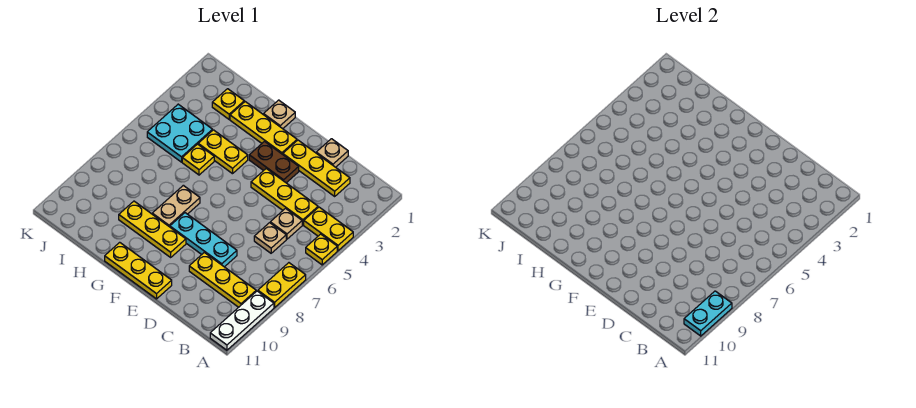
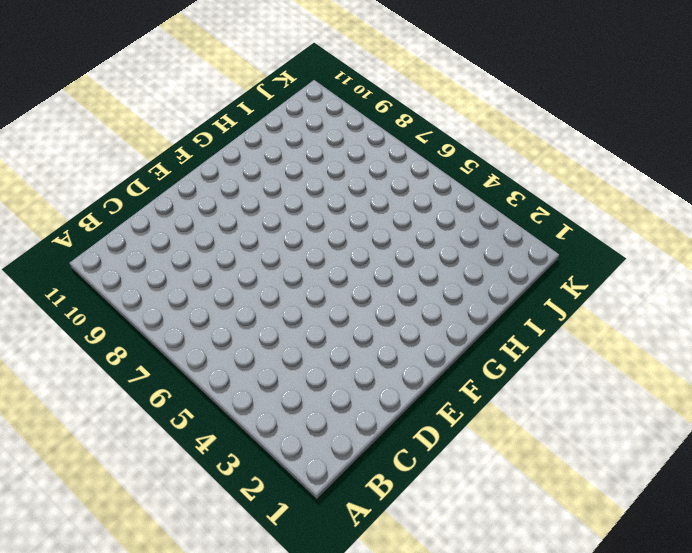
none -> yellow plate A4:B4 level 1
none -> yellow plate A5 level 1
none -> yellow plate A7:A8 level 1

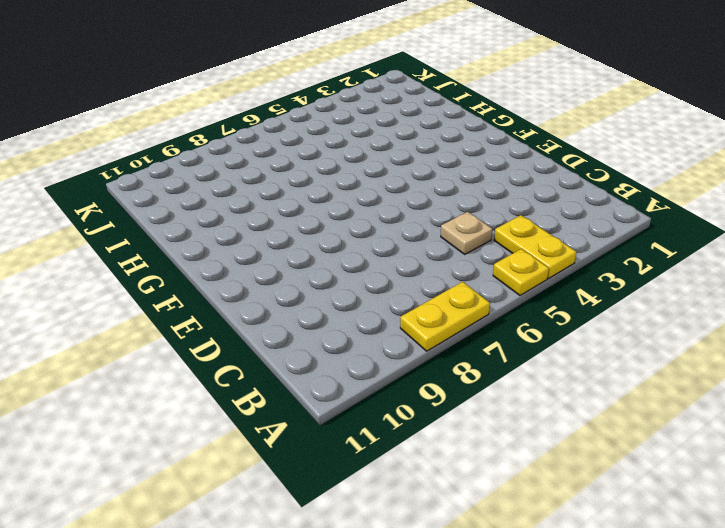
none -> white plate A9:A11 level 1
none -> yellow plate B9:D9 level 1
none -> yellow plate C2:E2 level 1

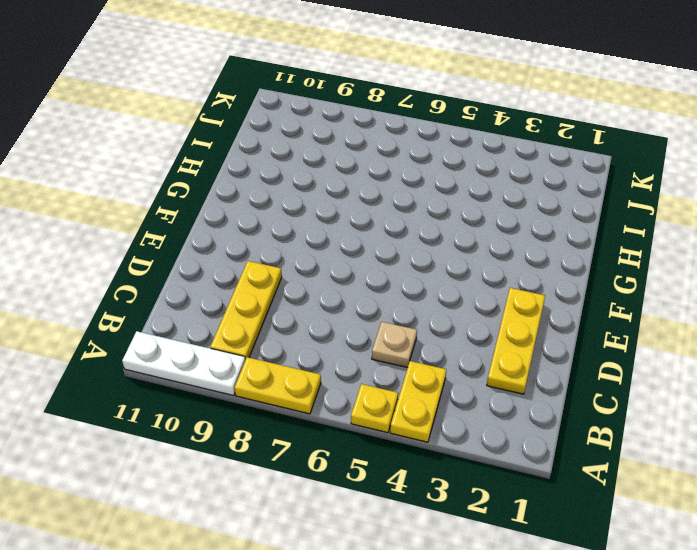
none -> yellow plate C4:E4 level 1
none -> tan plate C6 level 1
none -> tan plate D1 level 1

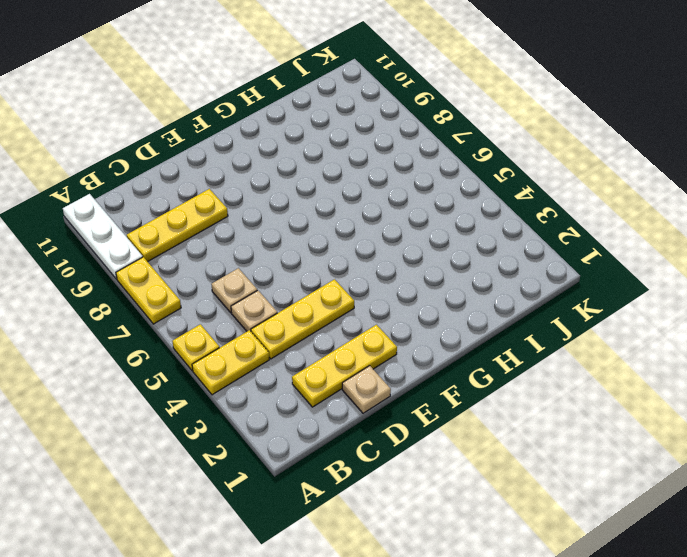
none -> cyan plate D8:F8 level 1
none -> brown plate E3:F3 level 1
none -> yellow plate E11:G11 level 1

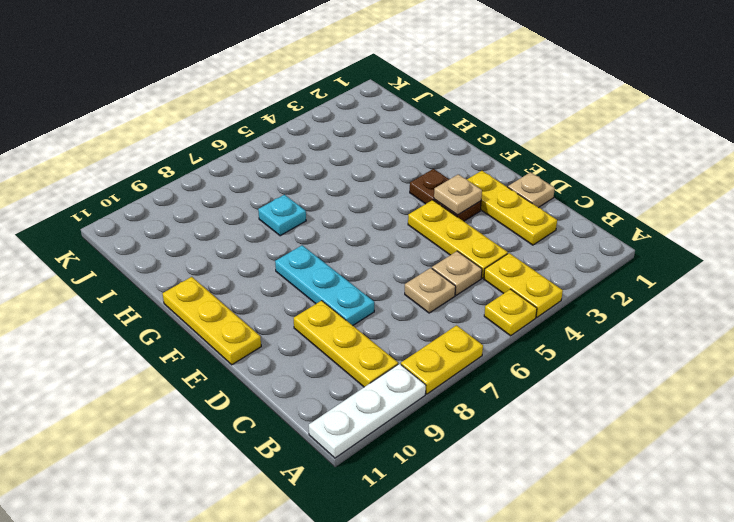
tan plate E3 level 2 -> tan plate G1 level 1
cyan plate H7 level 1 -> none
none -> yellow plate F2:H2 level 1
none -> yellow plate F9:H9 level 1
none -> yellow plate G4:H4 level 1

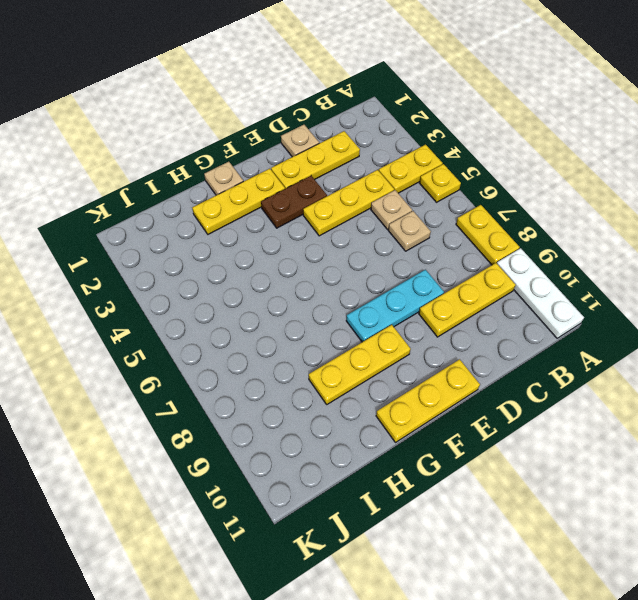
none -> yellow plate G4:H4 level 1
none -> tan plate G7:G8 level 1
none -> yellow plate H5 level 1

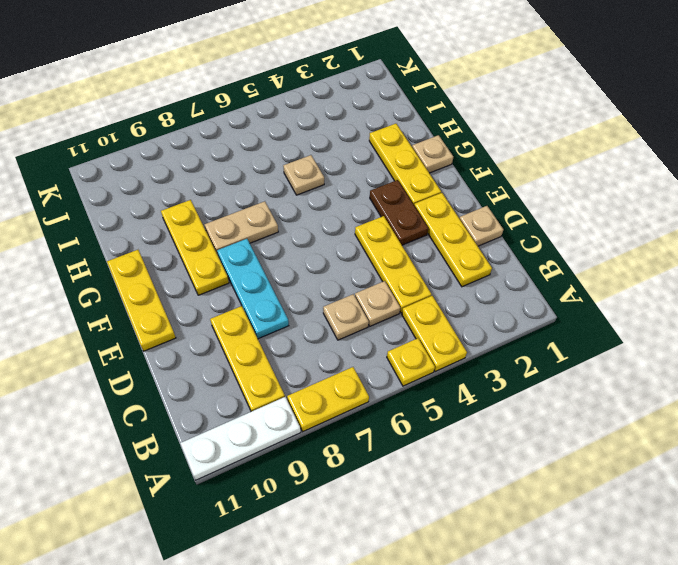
tan plate H5 level 1 -> yellow plate H5 level 1
none -> yellow plate G4:H4 level 1
none -> yellow plate I2 level 1
none -> cyan plate I4:J5 level 1

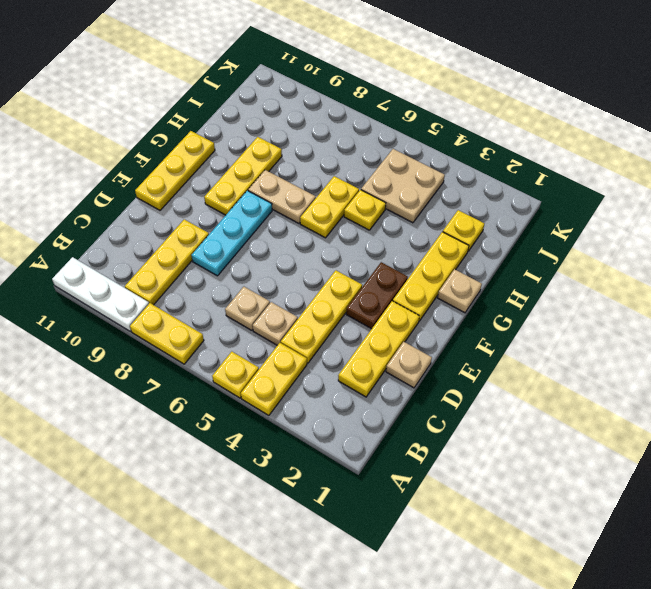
yellow plate G6:H6 level 1 -> yellow plate G4:H4 level 1
tan plate I4:J5 level 1 -> cyan plate I4:J5 level 1
none -> cyan plate A9:A10 level 2

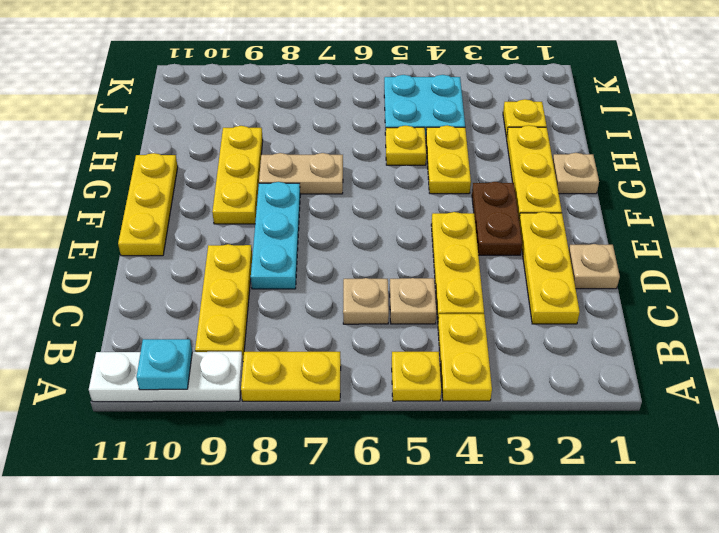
cyan plate A10 level 2 -> cyan plate A9:A10 level 2

